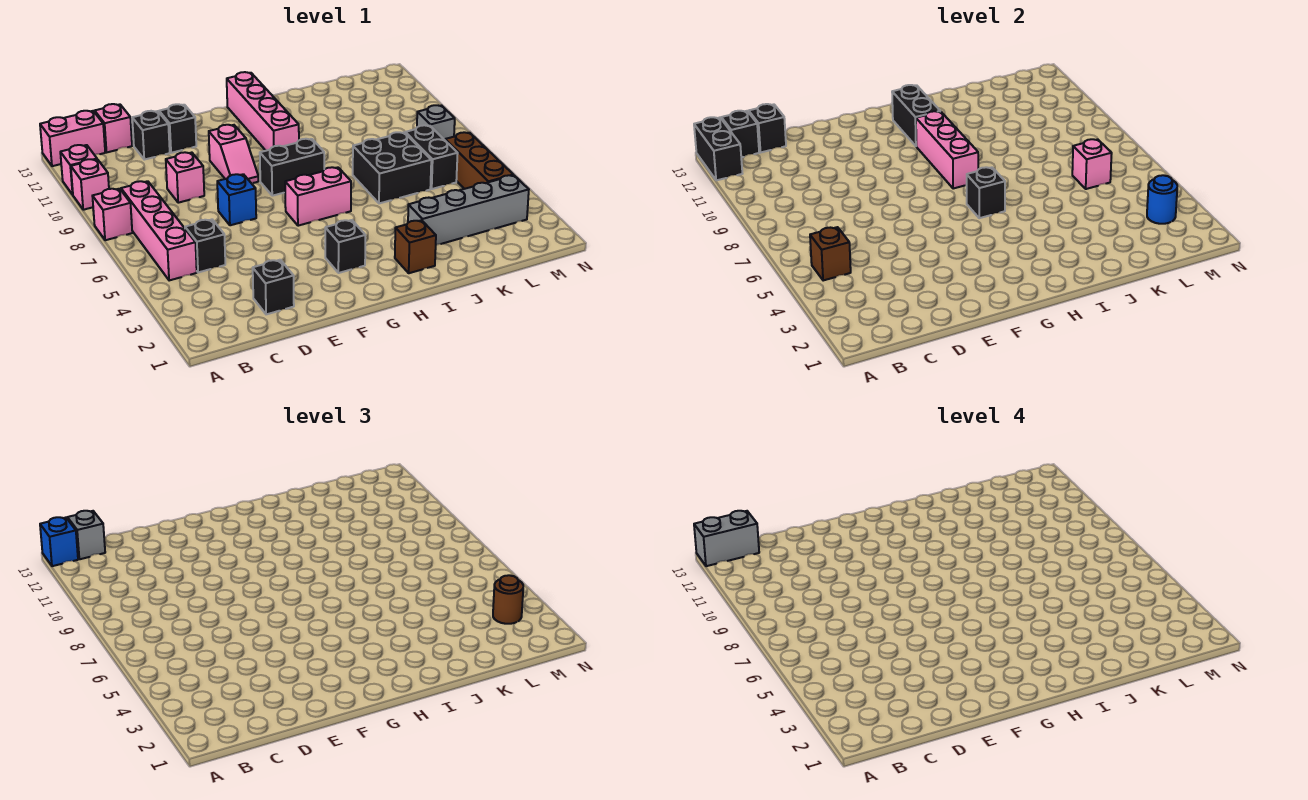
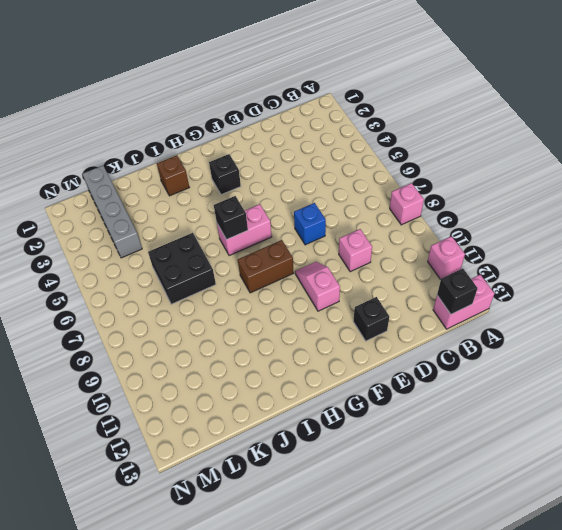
brown brick G8:H8 level 1 -> black brick G8:H8 level 1
grey brick L1:L4 level 1 -> grey brick J3:M3 level 1
none -> pink brick A10 level 1
none -> pink brick B5:B8 level 1
none -> black brick C5 level 1
none -> pink brick C13 level 1

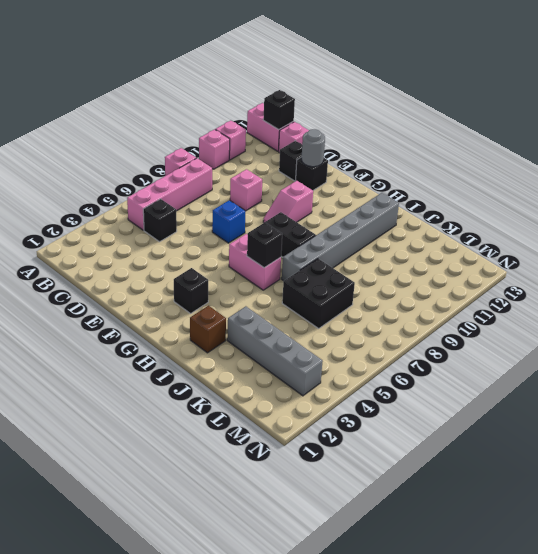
grey round brick E12 level 2 -> none
grey brick I7:I12 level 1 -> none
none -> black brick D2 level 1
none -> pink brick H10:H13 level 1
none -> black brick L6:L7 level 1
none -> brown brick M4:M6 level 1

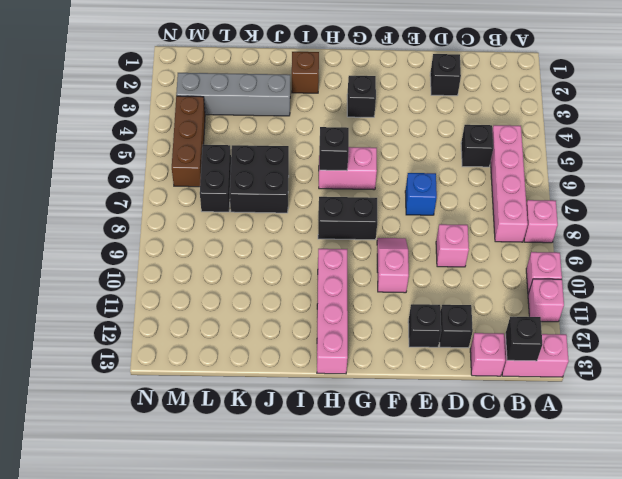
none -> grey brick M8 level 1
none -> black brick A12:A13 level 2
none -> brown brick B5 level 2
none -> black brick C13 level 2

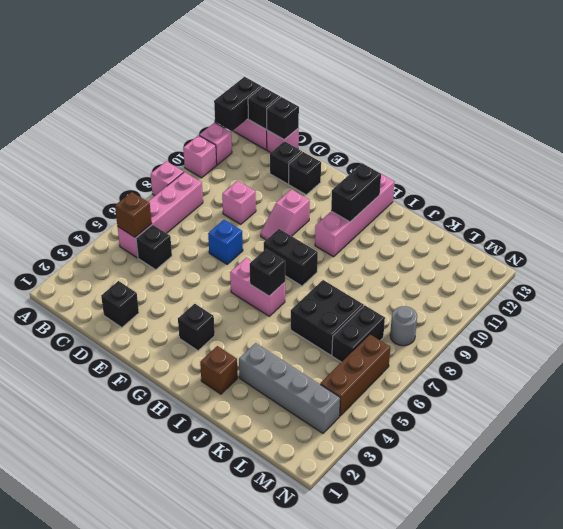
grey round brick M8 level 1 -> grey brick M8 level 1
none -> pink brick H8:H10 level 2
none -> pink brick L6 level 2
none -> blue round brick M3 level 2
none -> blue brick A13 level 3

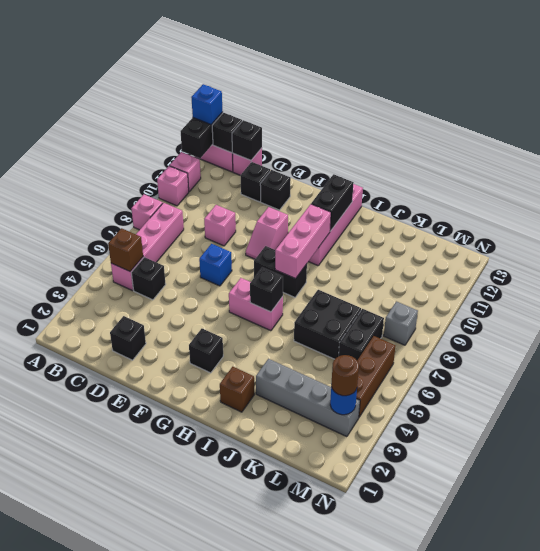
none -> pink brick L6 level 2
none -> grey brick B13 level 3
none -> grey brick A13:B13 level 4

